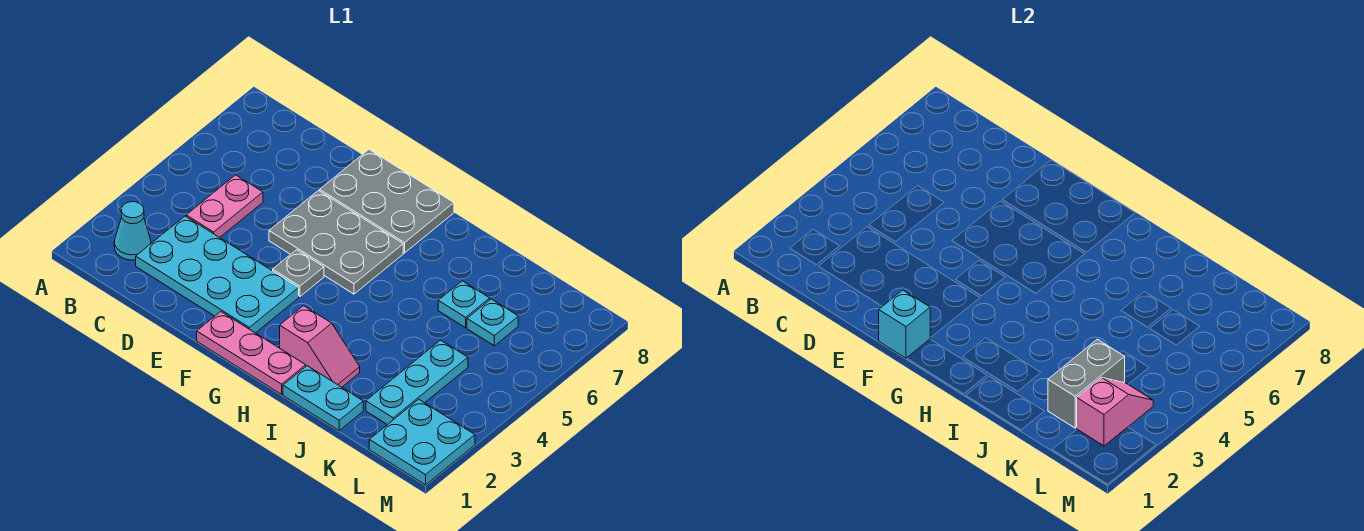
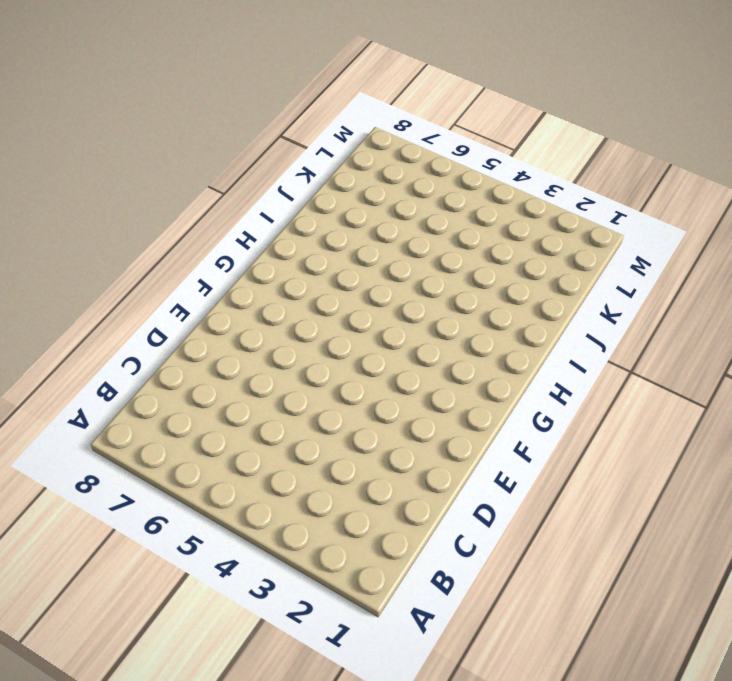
none -> cyan cone B2 level 1
none -> cyan plate C2:F3 level 1
none -> pink plate C4:C5 level 1

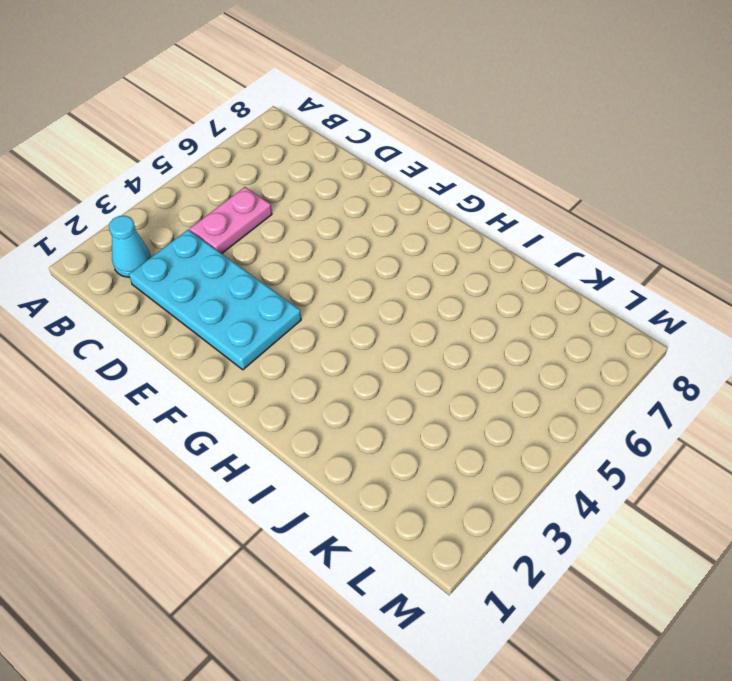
none -> grey plate E5:G6 level 1
none -> grey plate E7:G8 level 1
none -> pink plate F1:H1 level 1

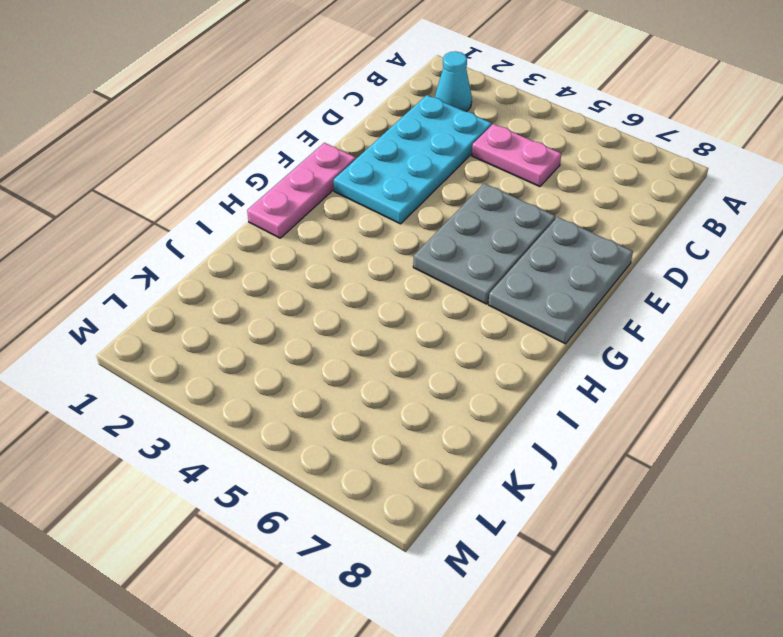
none -> grey plate F4 level 1
none -> pink slope H2:I2 level 1 top H
none -> cyan plate I1:J1 level 1

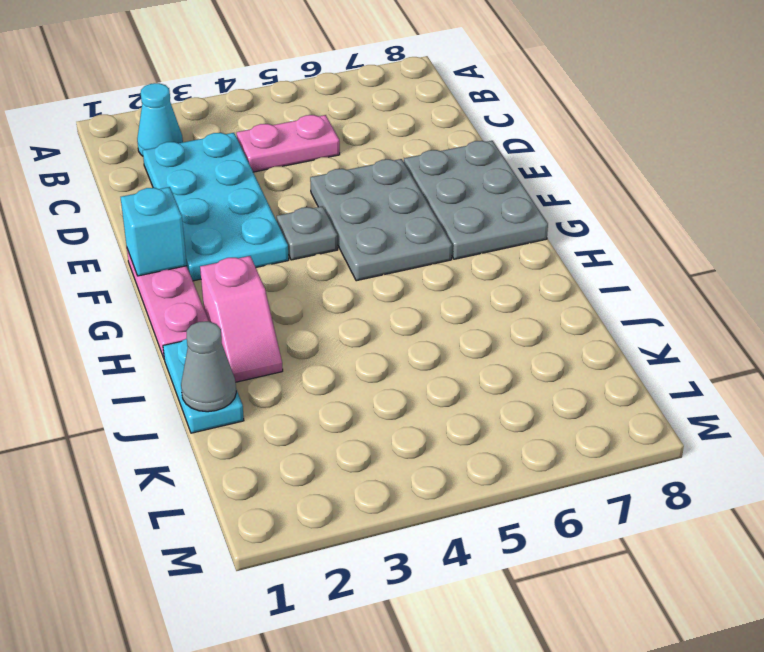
grey cone J1 level 2 -> none
none -> cyan plate J6 level 1
none -> cyan plate K2:K4 level 1
none -> cyan plate K6 level 1

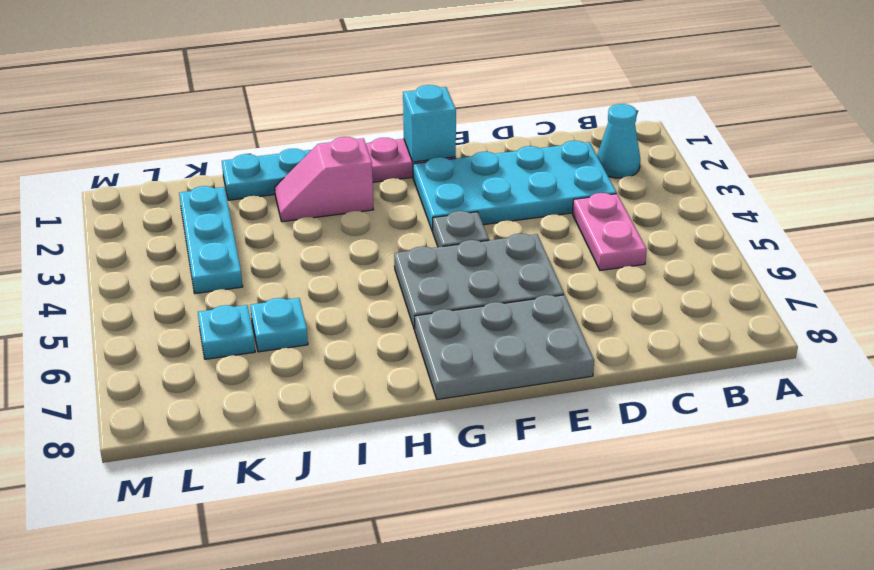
none -> cyan plate L1:M2 level 1
none -> grey brick K2:K3 level 2
none -> pink slope L2:L3 level 2 top 2

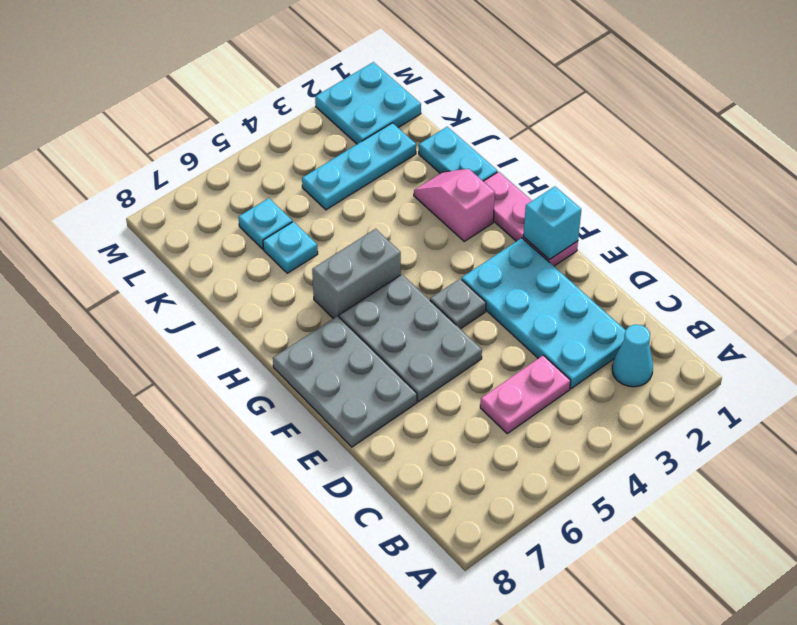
grey brick H5:H6 level 1 -> grey brick K2:K3 level 2
none -> pink slope L2:L3 level 2 top 2

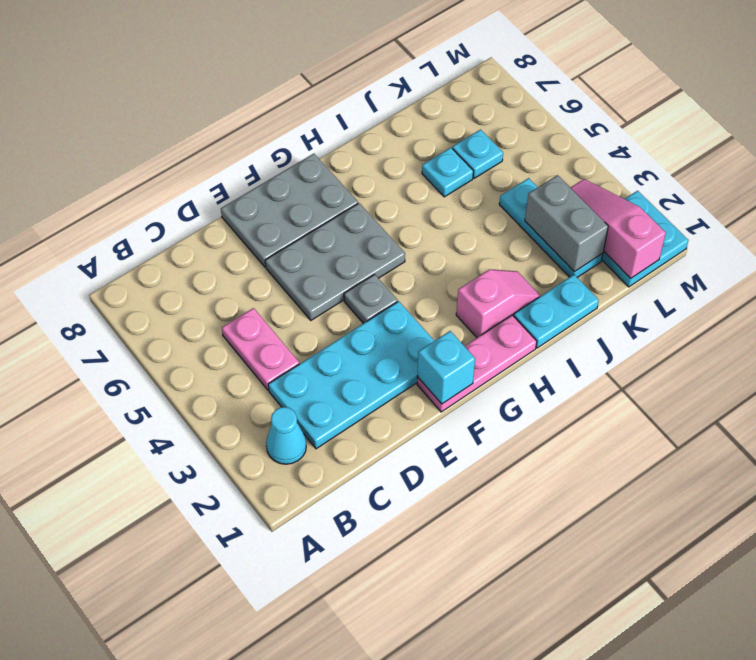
pink slope L1:L3 level 2 top 1 -> pink slope L2:L3 level 2 top 2

